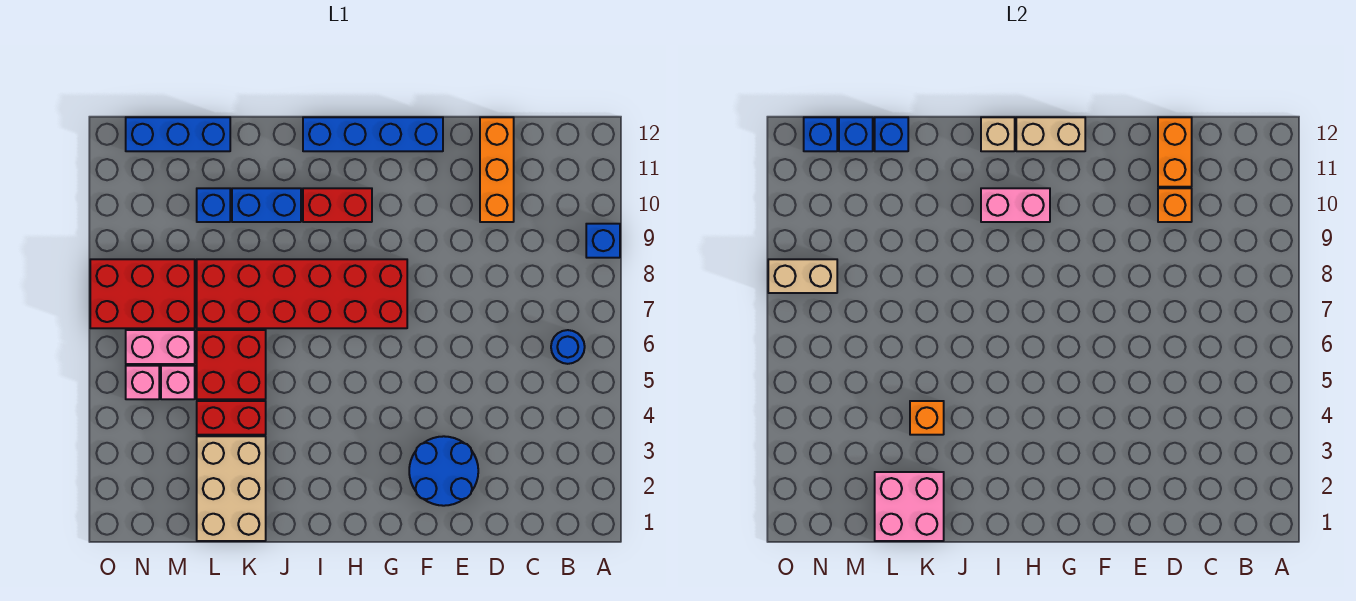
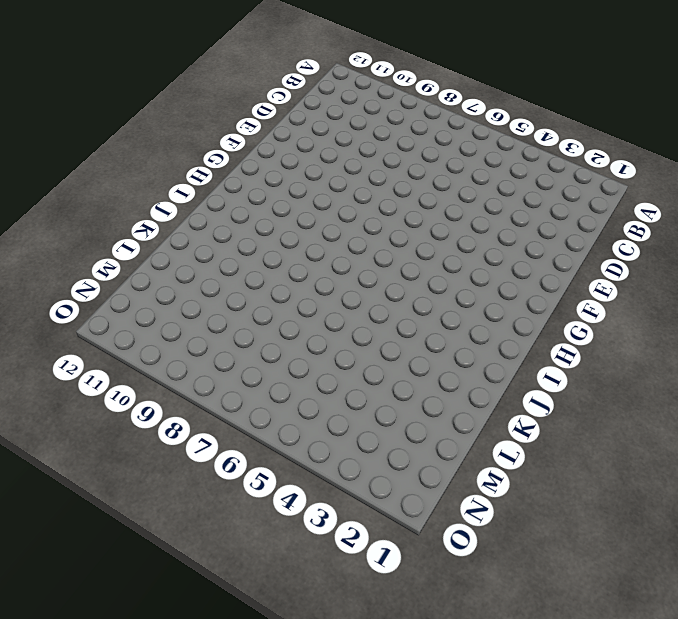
none -> blue brick A9 level 1
none -> blue round brick B6 level 1
none -> orange brick D10:D12 level 1

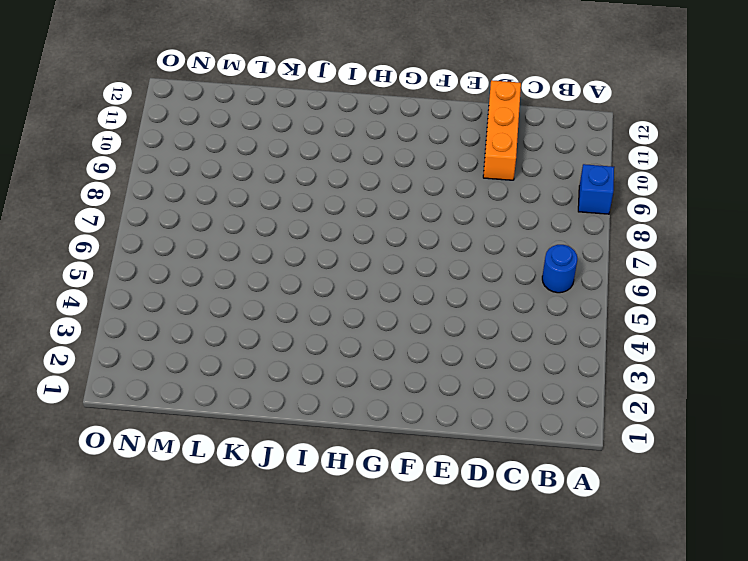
none -> blue round brick E2:F3 level 1
none -> blue brick F12:I12 level 1
none -> red brick G7:L8 level 1

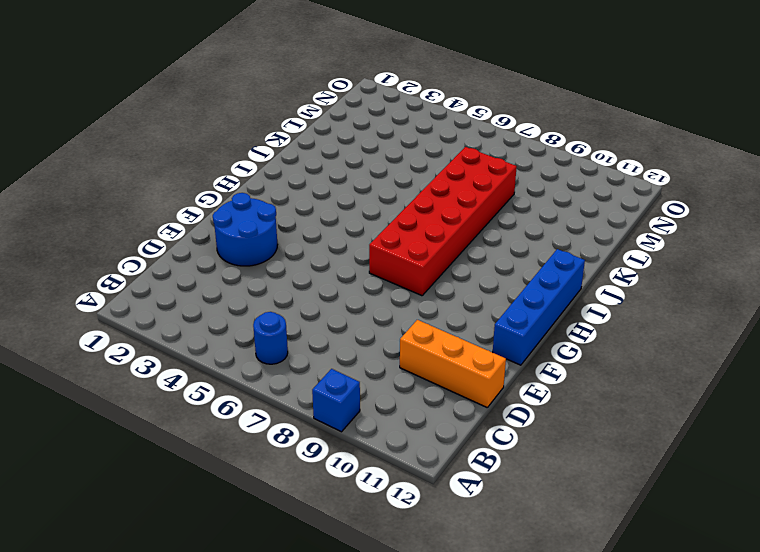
none -> red brick H10:I10 level 1
none -> blue brick J10:K10 level 1
none -> tan brick K1:L3 level 1

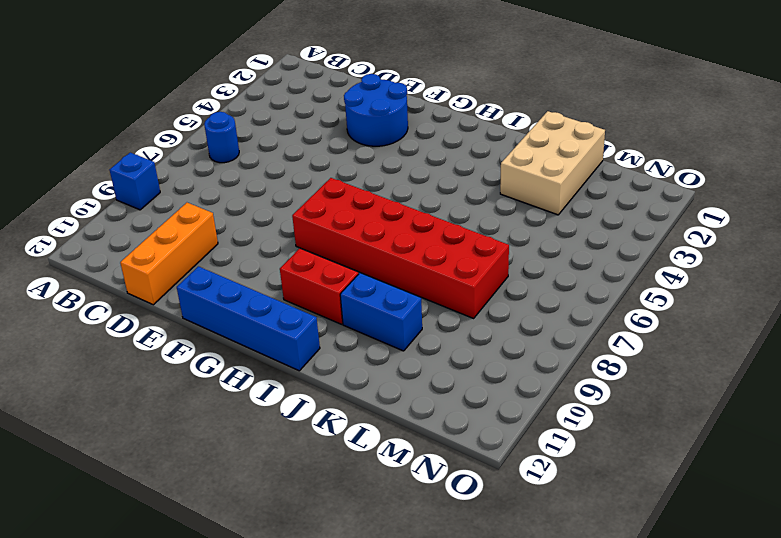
none -> red brick K4:L4 level 1
none -> red brick K5:L6 level 1
none -> blue brick L10 level 1

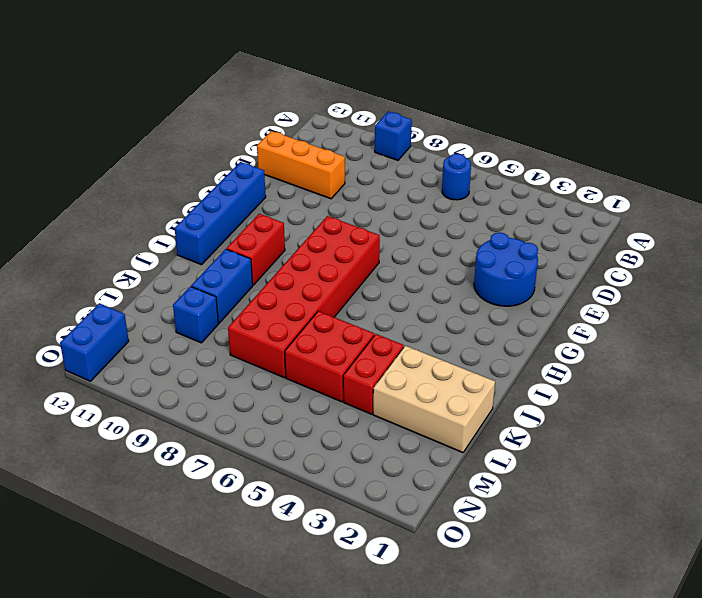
blue brick N12:O12 level 1 -> blue brick L12:N12 level 1
none -> pink brick M5 level 1
none -> pink brick M6:N6 level 1
none -> red brick M7:O8 level 1

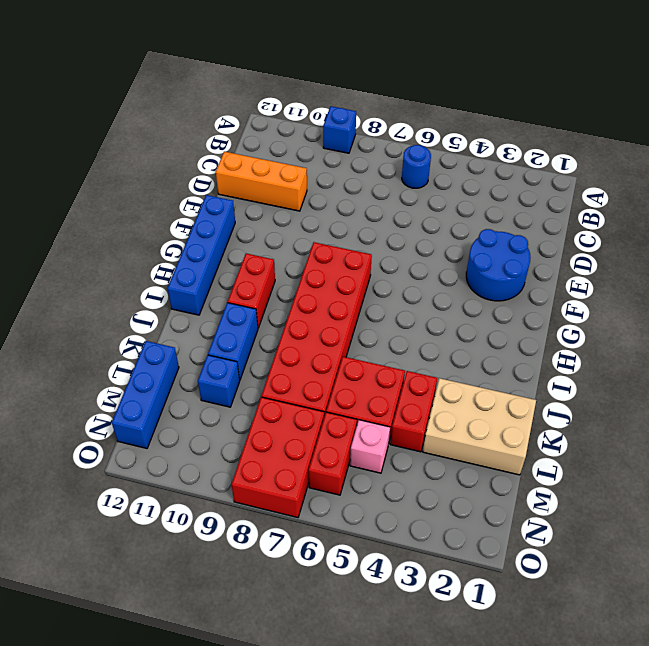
red brick M6:N6 level 1 -> pink brick M6:N6 level 1
none -> pink brick N5 level 1
none -> orange brick D10 level 2
none -> orange brick D11:D12 level 2

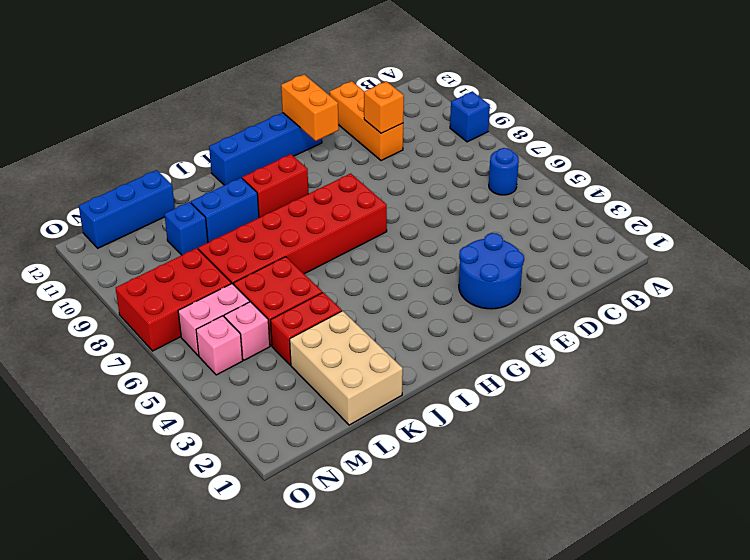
orange brick F11:F12 level 2 -> orange brick D11:D12 level 2
none -> tan brick G12:H12 level 2
none -> pink brick H10:I10 level 2
none -> tan brick I12 level 2

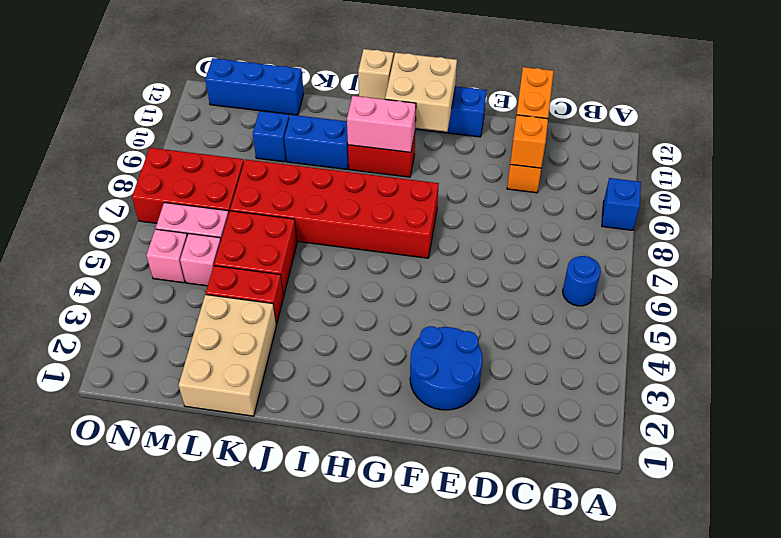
tan brick G11:H12 level 2 -> tan brick G12:H12 level 2
none -> pink brick K1:L2 level 2
none -> orange brick K4 level 2
none -> blue brick L12 level 2

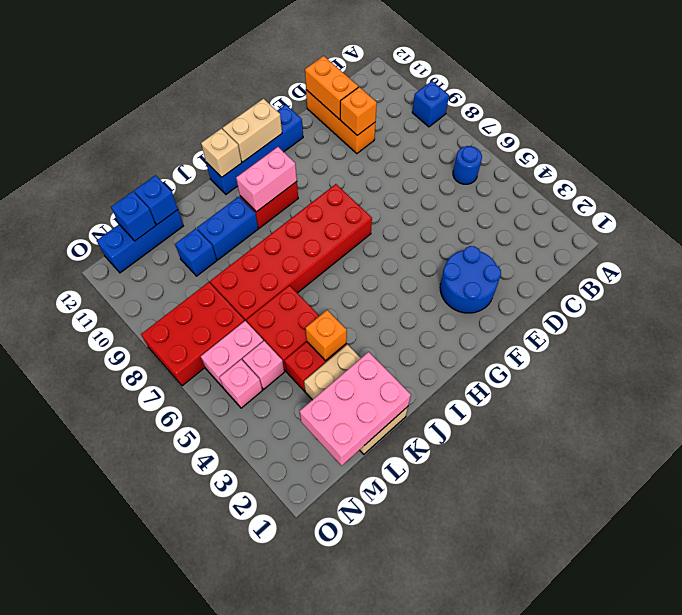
pink brick K1:M2 level 2 -> pink brick K1:L2 level 2
none -> tan brick N8:O8 level 2
none -> blue brick N12 level 2

